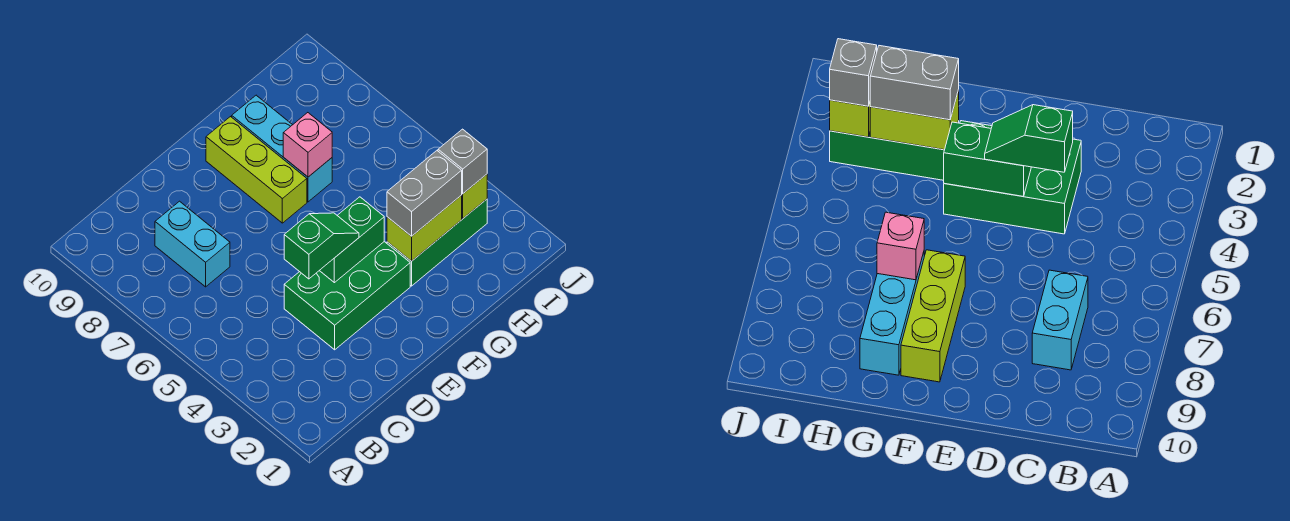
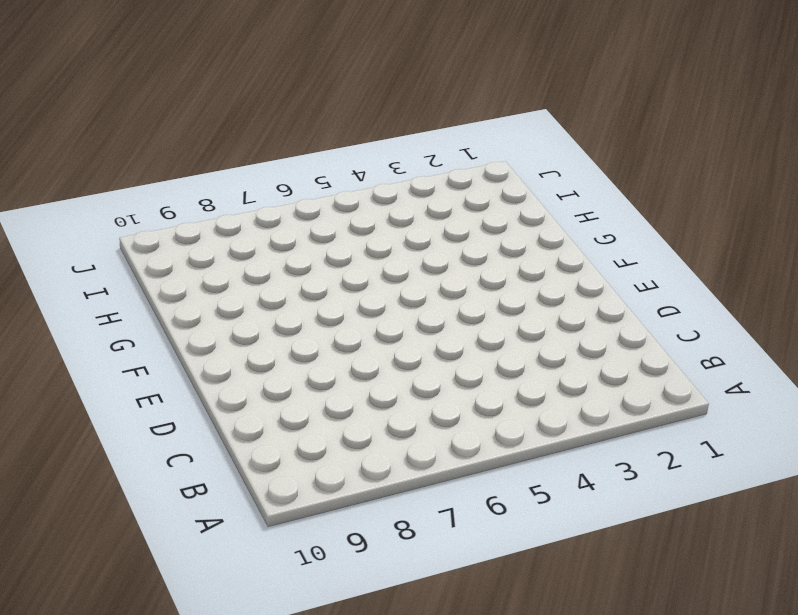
none -> cyan brick C7:C8 level 1
none -> green brick D3:F4 level 1
none -> lime brick F7:F9 level 1

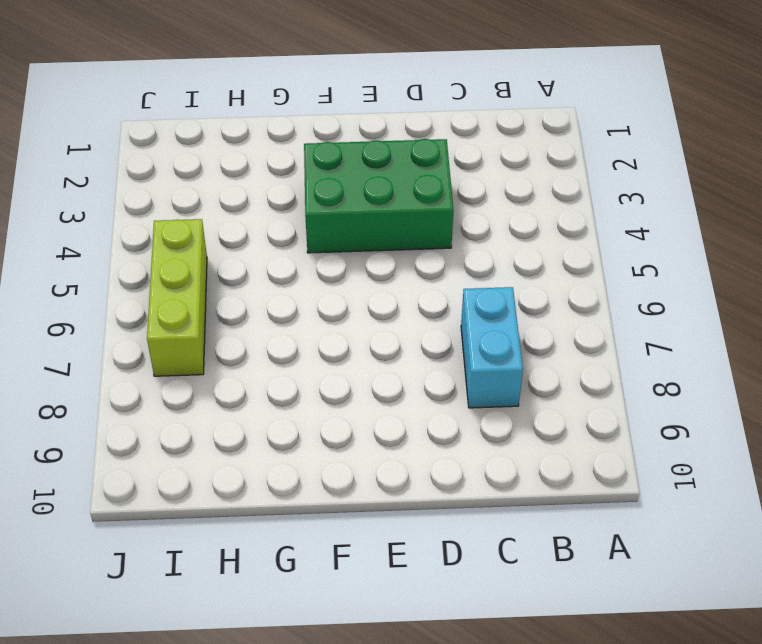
lime brick I5:I7 level 1 -> lime brick F7:F9 level 1
none -> green brick G3:I3 level 1
none -> cyan brick G7:G9 level 1
none -> green brick E4:F4 level 2

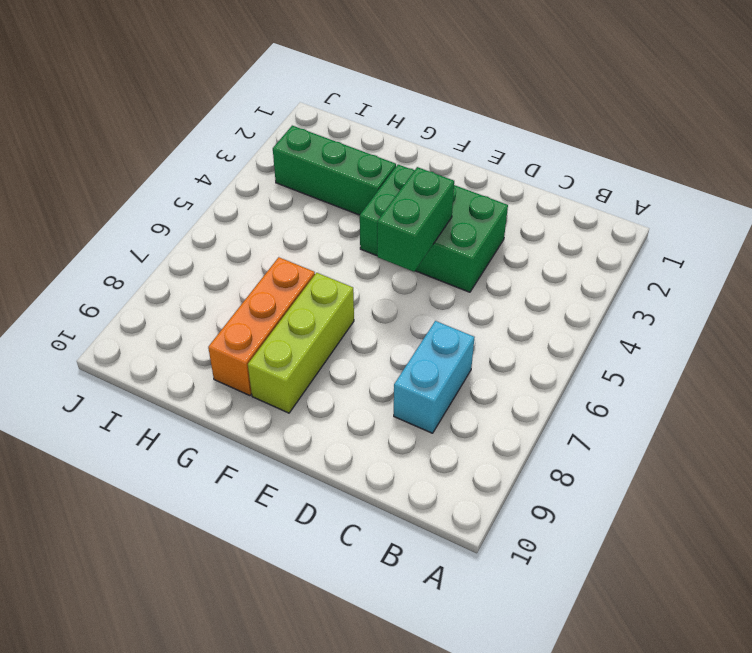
green brick E4:E5 level 2 -> green brick E4:F4 level 2
orange brick G7:G9 level 1 -> cyan brick G7:G9 level 1
none -> lime brick G3:H3 level 2
none -> pink brick G7 level 2
none -> lime brick I3 level 2

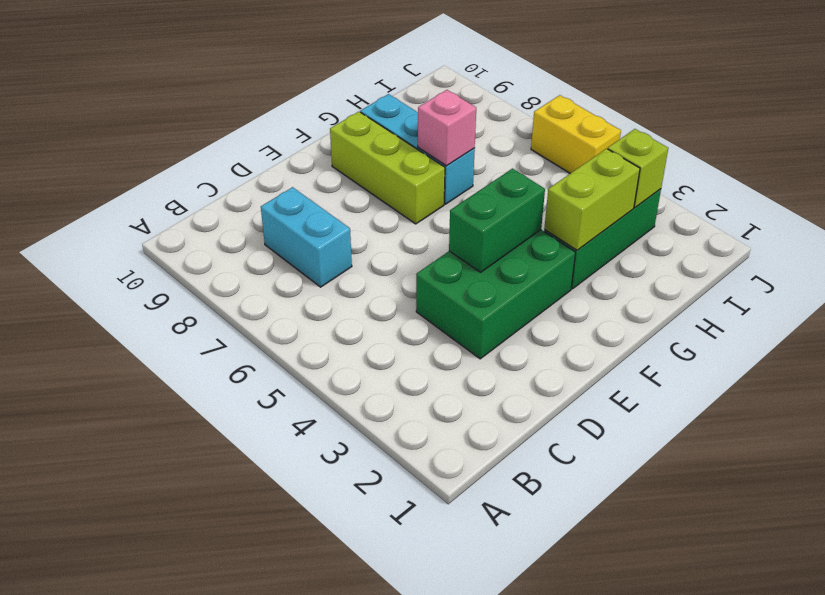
yellow brick J5:J6 level 1 -> none
none -> green slope D4:E4 level 3 top D
none -> grey brick G3:H3 level 3
none -> grey brick I3 level 3

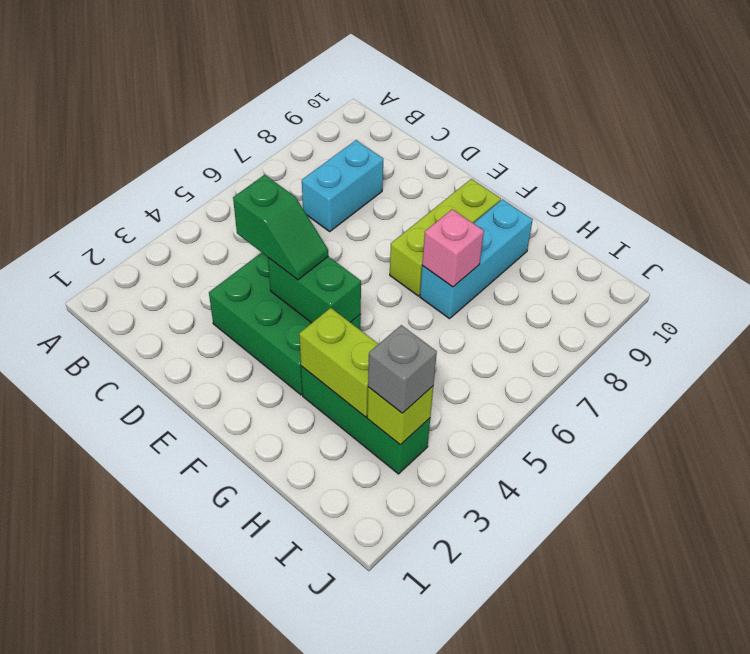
none -> grey brick G3:H3 level 3

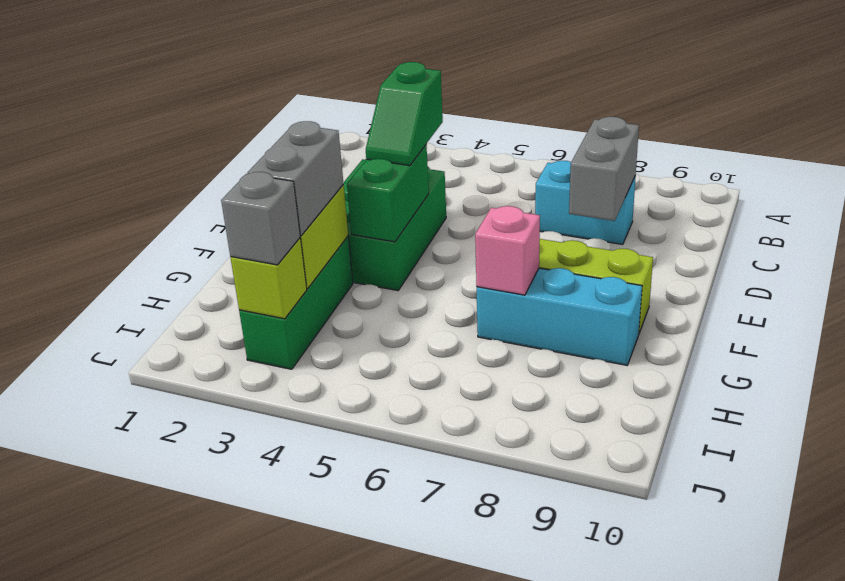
grey brick C8:D8 level 2 -> none

